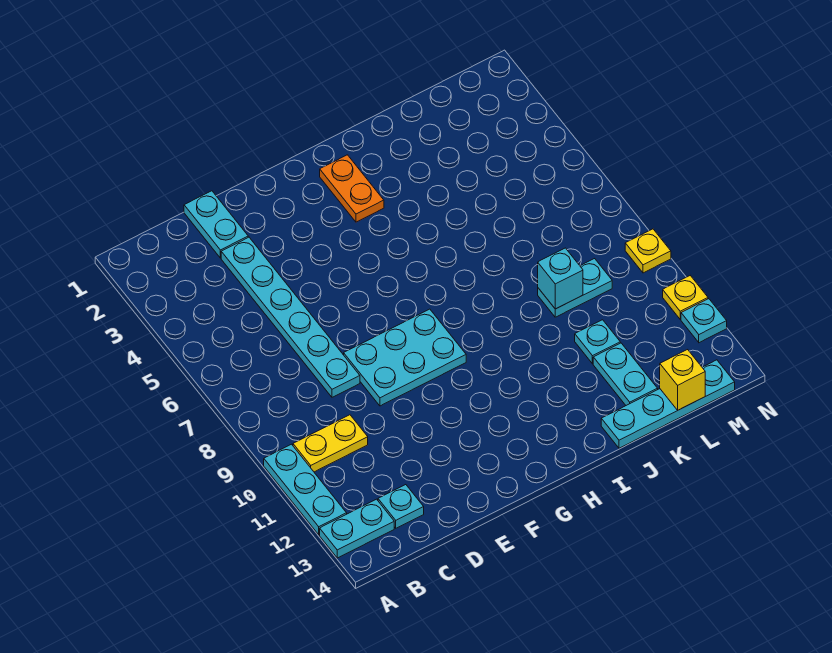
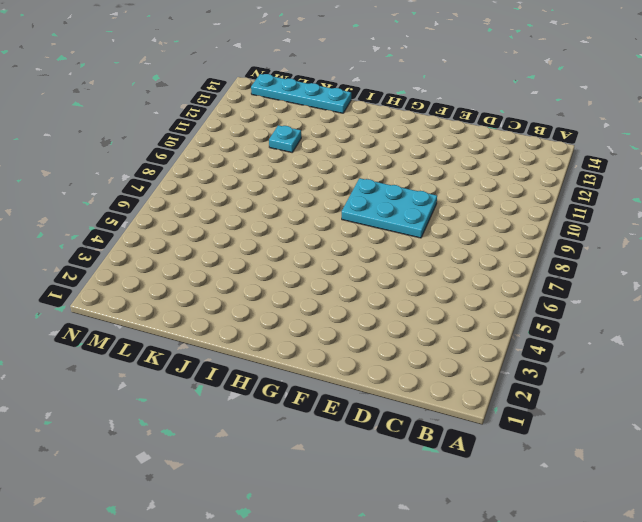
none -> cyan plate A10:A12 level 1
none -> cyan plate A13:B13 level 1
none -> yellow plate B10:C10 level 1

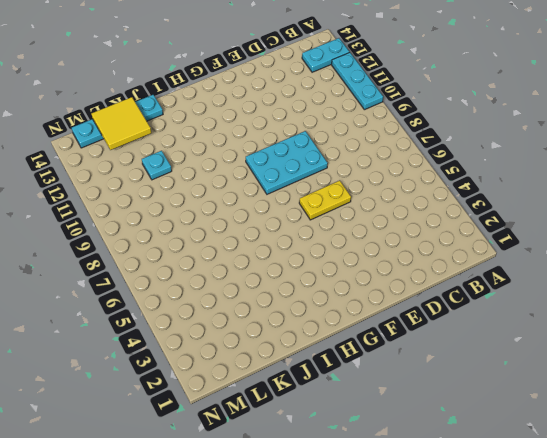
yellow plate E6:F6 level 1 -> yellow plate B10:C10 level 1
yellow tile K13:L14 level 2 -> yellow brick L14 level 2
none -> cyan plate C13 level 1
none -> cyan plate D1:D2 level 1
none -> cyan plate D3:D8 level 1

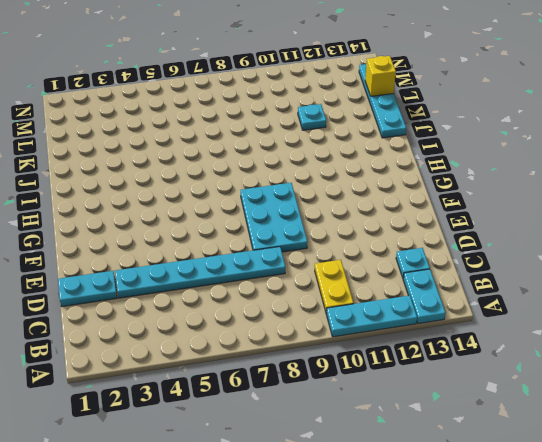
none -> orange plate H2:H3 level 1
none -> cyan plate K9:L9 level 1
none -> cyan plate K12:K13 level 1

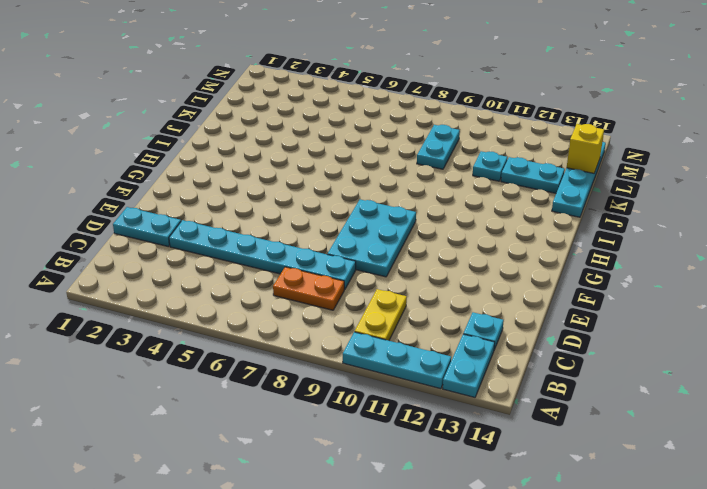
orange plate C7:C8 level 1 -> orange plate H2:H3 level 1
none -> yellow plate N9 level 1
none -> yellow plate N11 level 1
none -> cyan plate N12 level 1

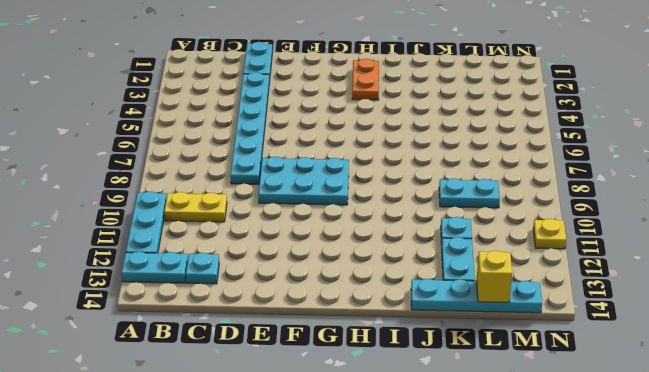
none -> yellow plate N9 level 1
none -> cyan plate N12 level 1
none -> cyan brick K9 level 2

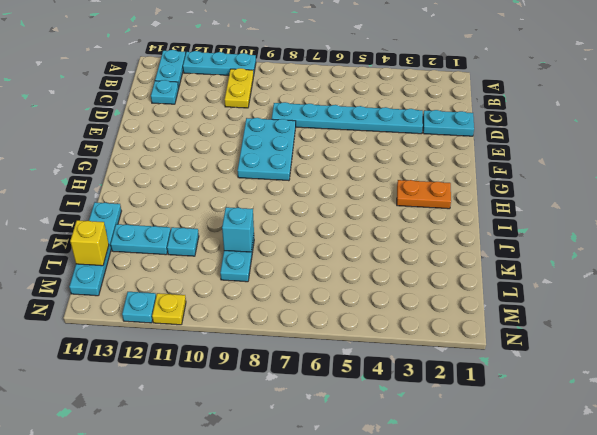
none -> yellow plate N9 level 1

